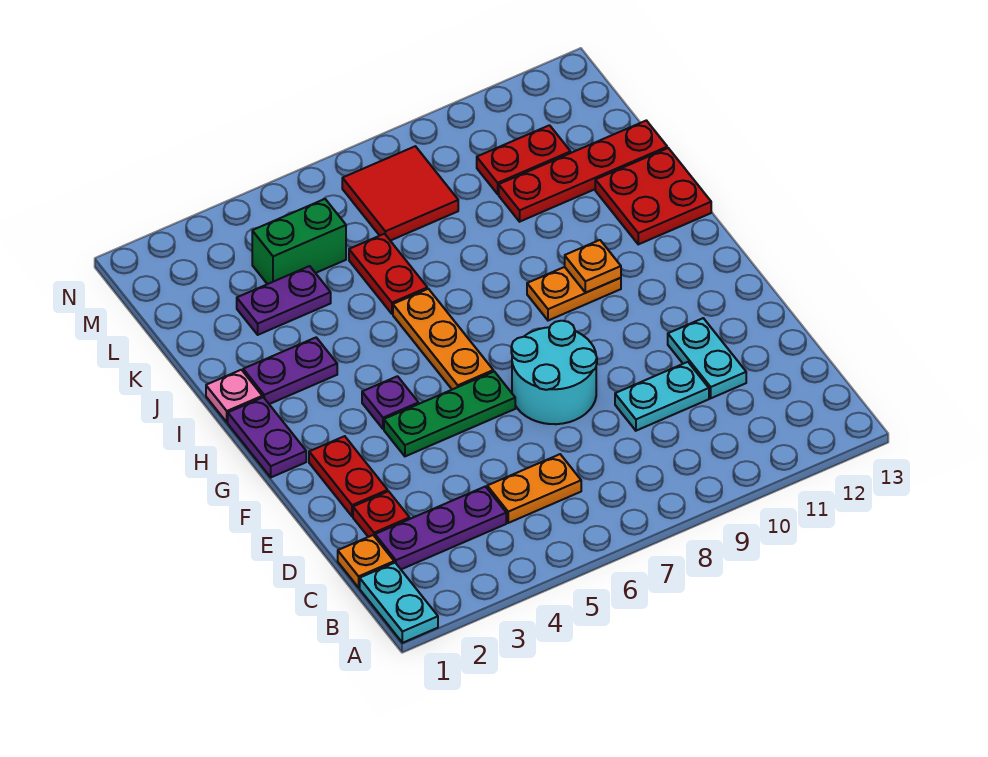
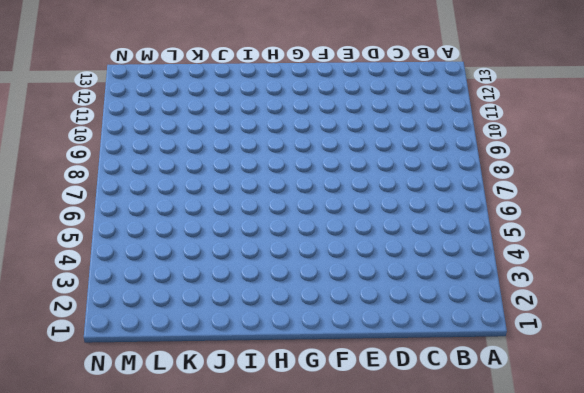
none -> cyan plate A1:B1 level 1
none -> orange plate C1 level 1
none -> purple plate C2:C4 level 1

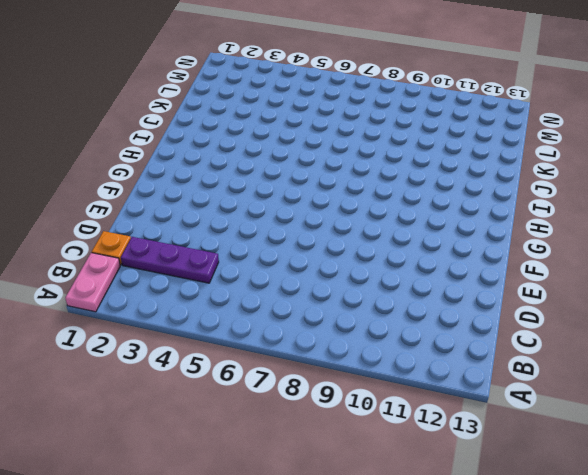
pink plate A1:B1 level 1 -> cyan plate A1:B1 level 1
none -> orange plate C5:C6 level 1
none -> red plate D2 level 1
none -> cyan plate D9:D10 level 1

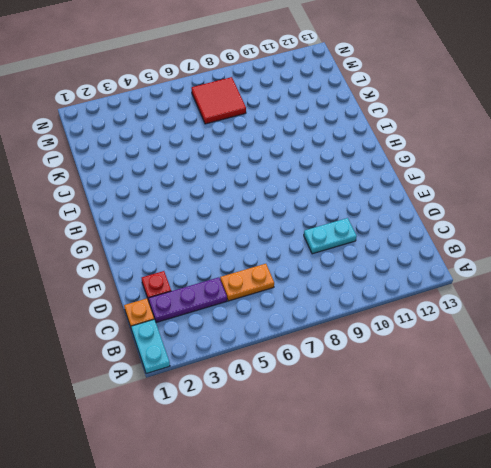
none -> cyan plate D11:E11 level 1
none -> red plate E2:F2 level 1
none -> cyan round brick E7:F8 level 1

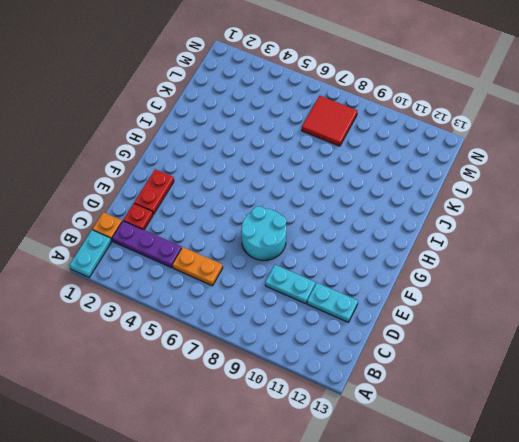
cyan plate D11:D12 level 1 -> cyan plate D11:E11 level 1
none -> green plate F4:F6 level 1
none -> purple plate G1:H1 level 1
none -> purple plate G4 level 1

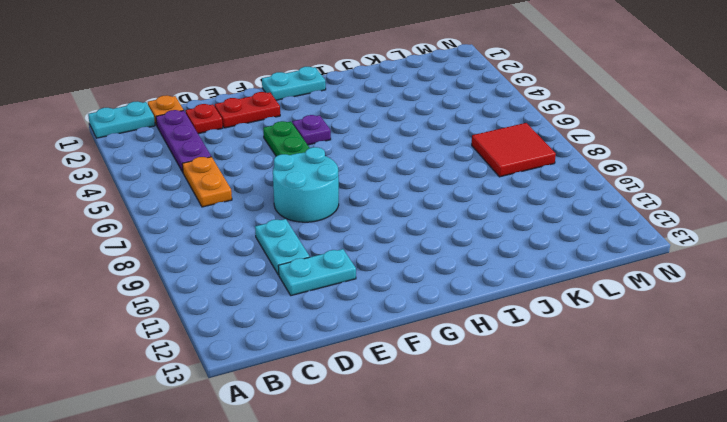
cyan plate G1:H1 level 1 -> purple plate G1:H1 level 1
none -> orange plate G6:I6 level 1
none -> orange plate H9:H10 level 1
none -> pink plate I1 level 1

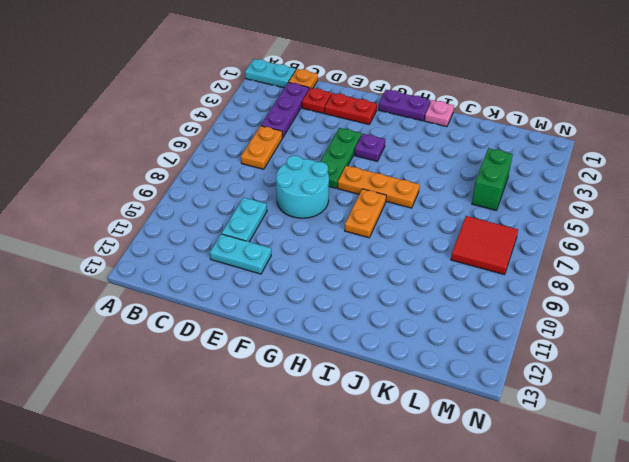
orange plate H7:H8 level 1 -> orange plate H9:H10 level 1
none -> purple plate I2:I3 level 1
none -> red plate I12:J13 level 1
none -> red plate J6:K6 level 1

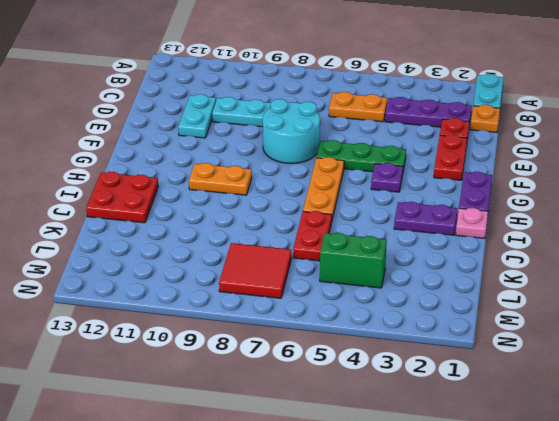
none -> purple plate K3:K4 level 1
none -> red plate K10:K13 level 1
none -> red plate L10:L11 level 1

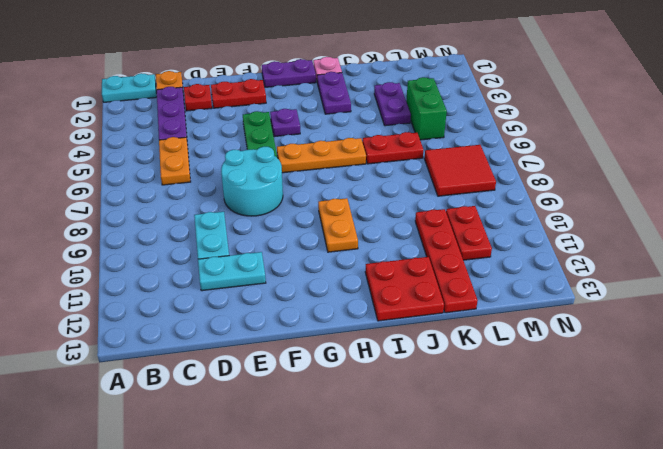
none -> orange plate H10 level 2

